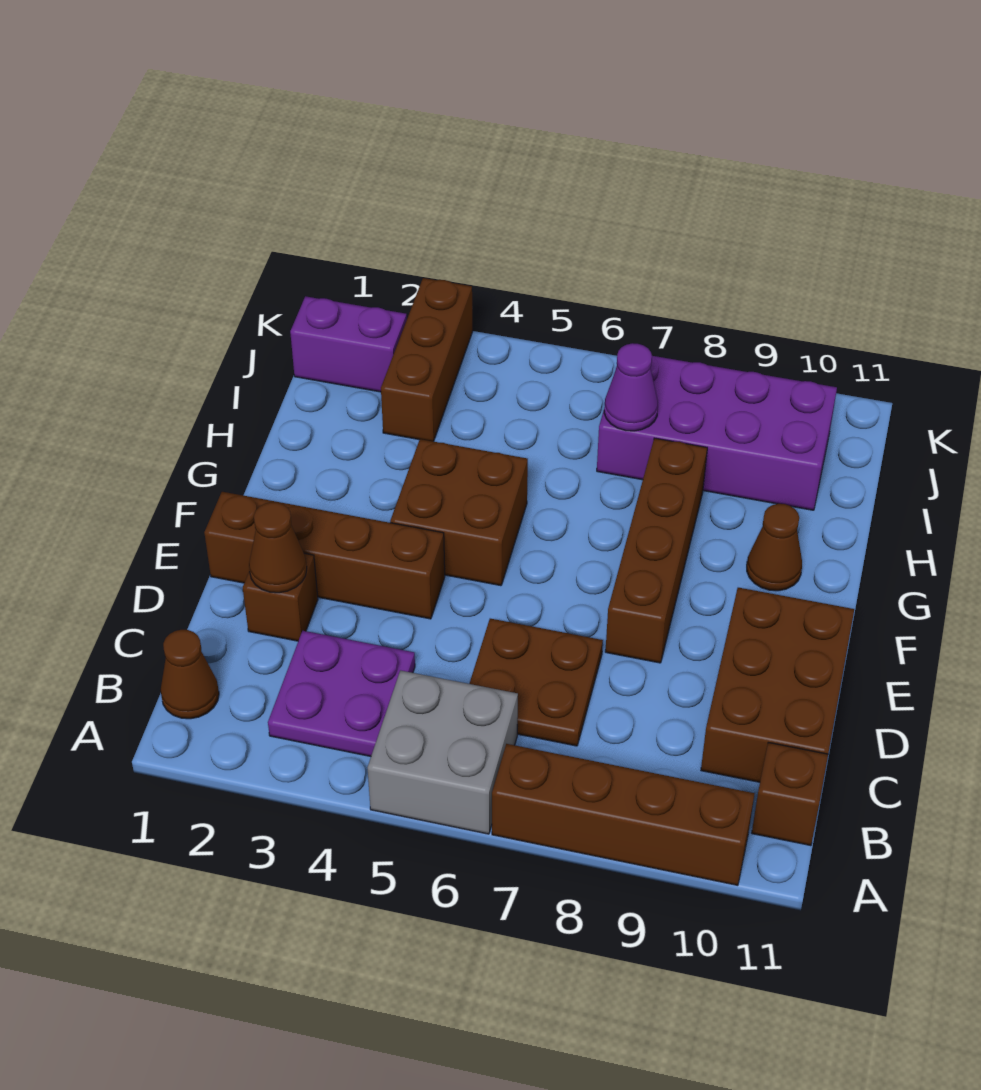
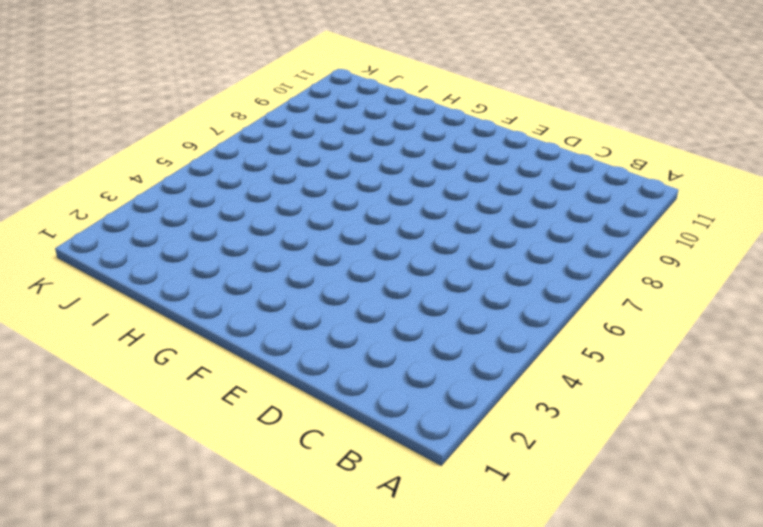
none -> grey brick A5:B6 level 1
none -> brown brick A7:A10 level 1
none -> brown cone B1 level 1

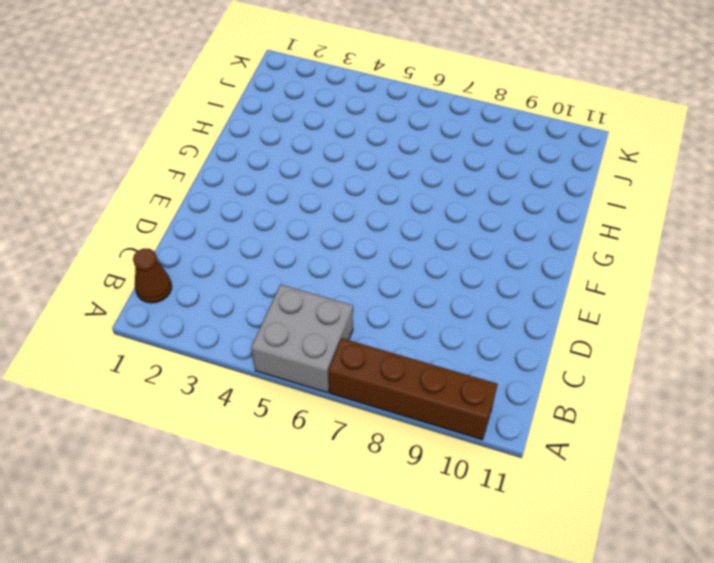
none -> purple plate B3:C4 level 1
none -> brown brick B11 level 1
none -> brown plate C6:D7 level 1

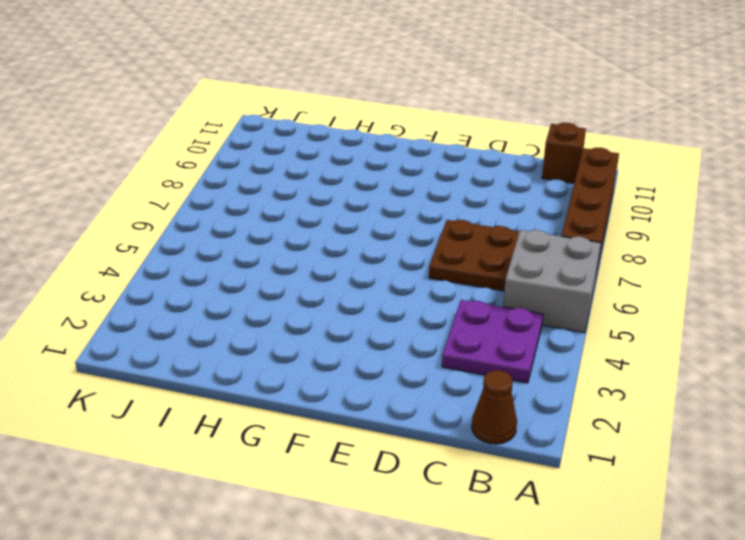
none -> brown brick C10:E11 level 1
none -> brown brick D2 level 1
none -> brown brick E1:E4 level 1

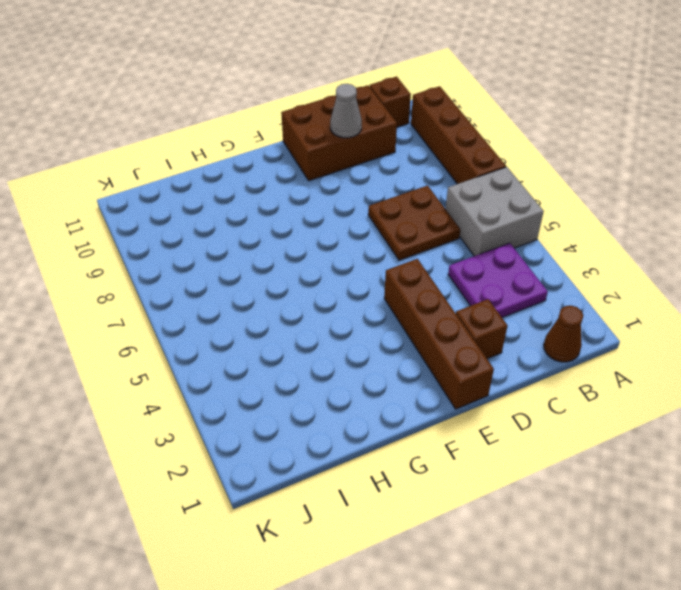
grey cone D10 level 2 -> none
none -> brown brick E8:H8 level 1
none -> brown brick F4:G5 level 1
none -> brown cone G10 level 1

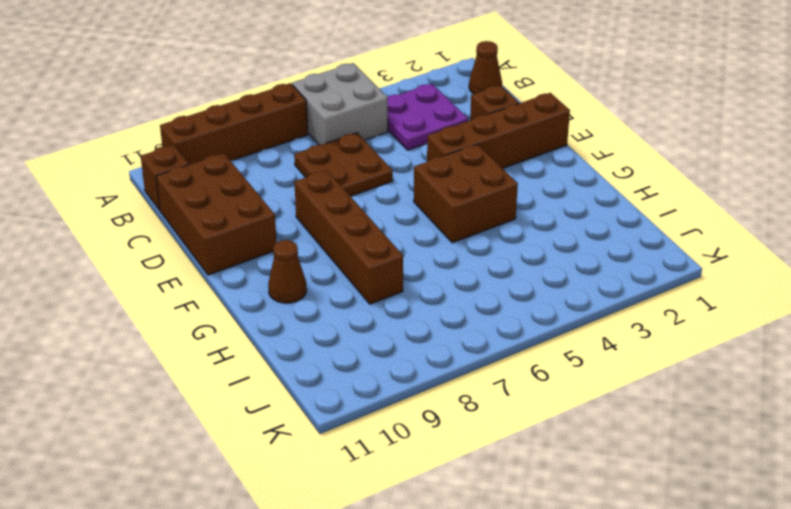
none -> brown brick I3:K3 level 1
none -> purple brick I7:J10 level 1
none -> purple brick J1:J2 level 1

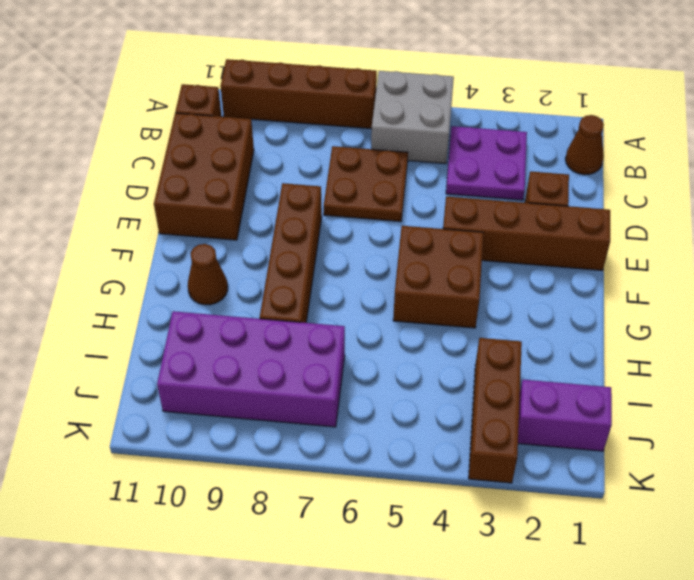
none -> brown cone D2 level 2
none -> purple cone I7 level 2

